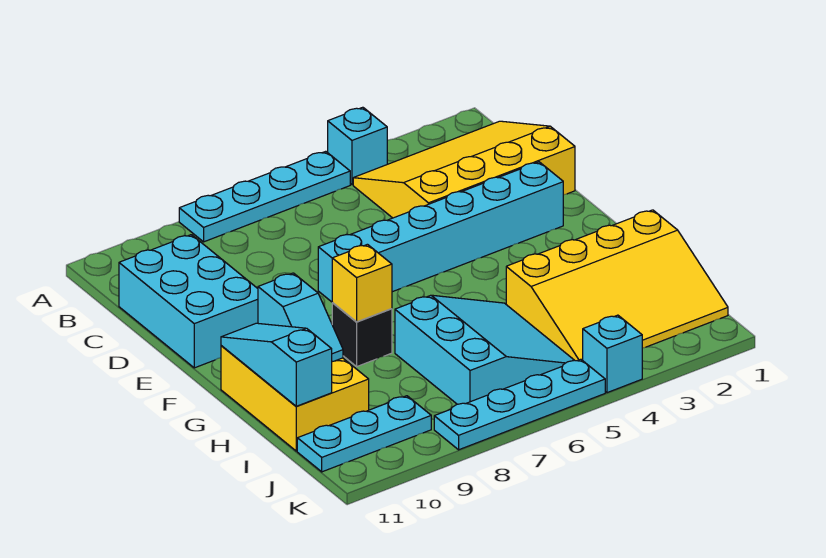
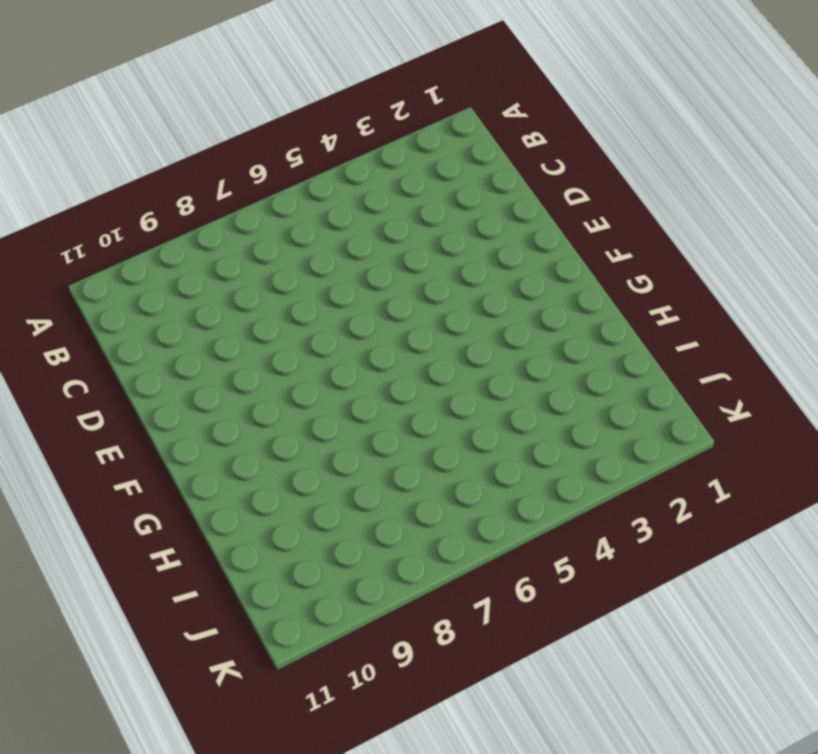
none -> cyan brick A4 level 1
none -> cyan plate A5:A8 level 1
none -> yellow slope B1:D4 level 1 top D

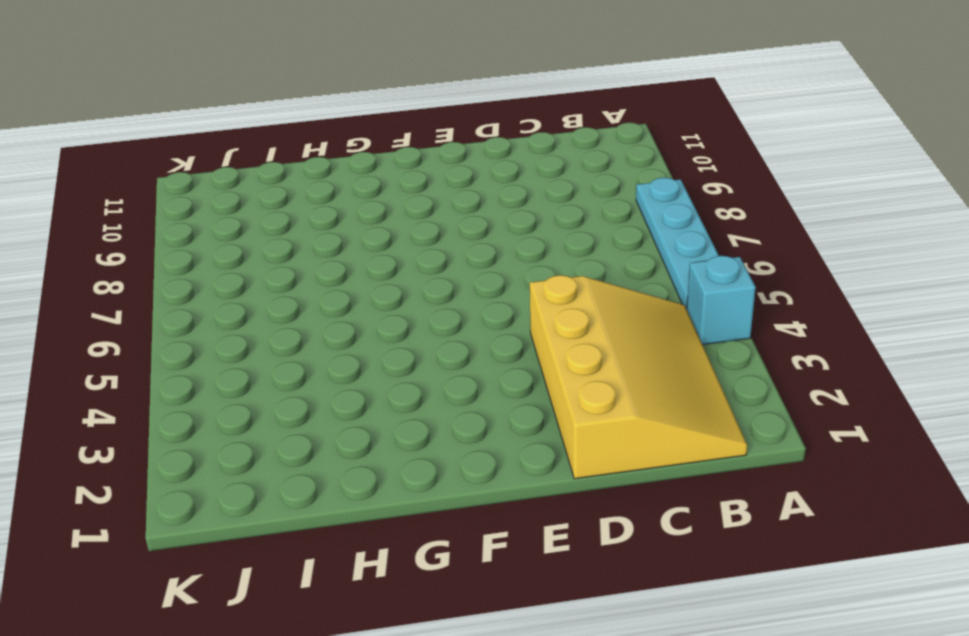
none -> cyan brick C10:E11 level 1
none -> cyan brick E2:E7 level 1
none -> black brick G8 level 1

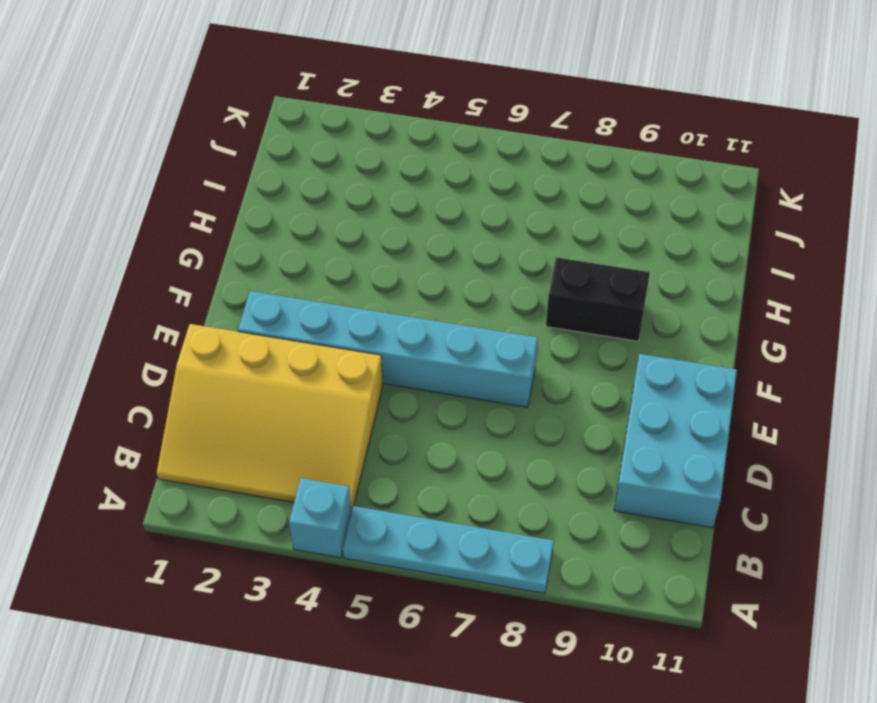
black brick G8:G9 level 1 -> black brick G8 level 1
none -> yellow brick G10:I11 level 1
none -> yellow slope H1:J4 level 1 top H
none -> cyan slope H5:J7 level 1 top 7

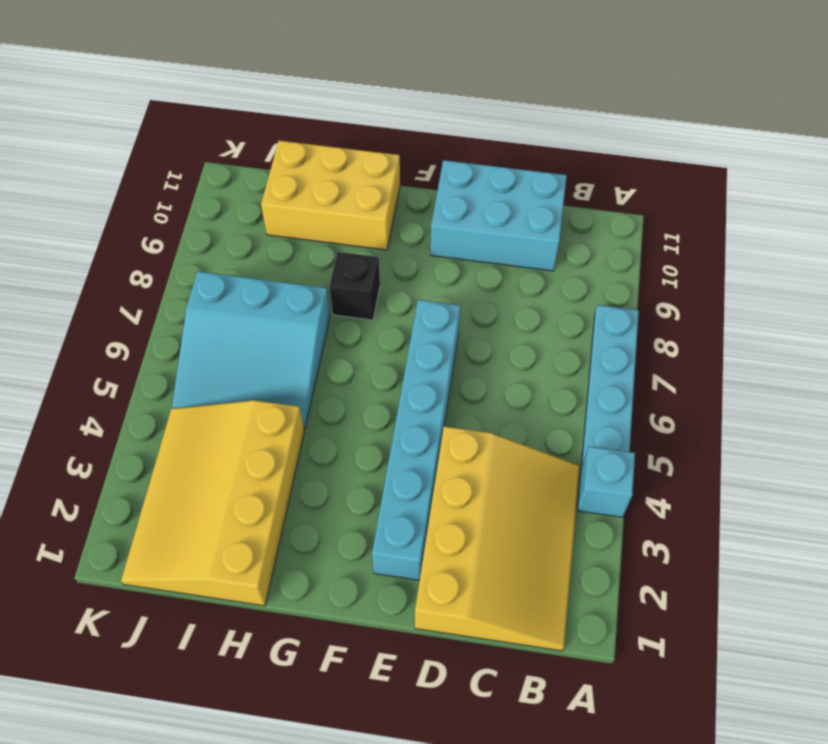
none -> cyan plate J9:J11 level 1
none -> cyan brick K4 level 1
none -> cyan plate K5:K8 level 1

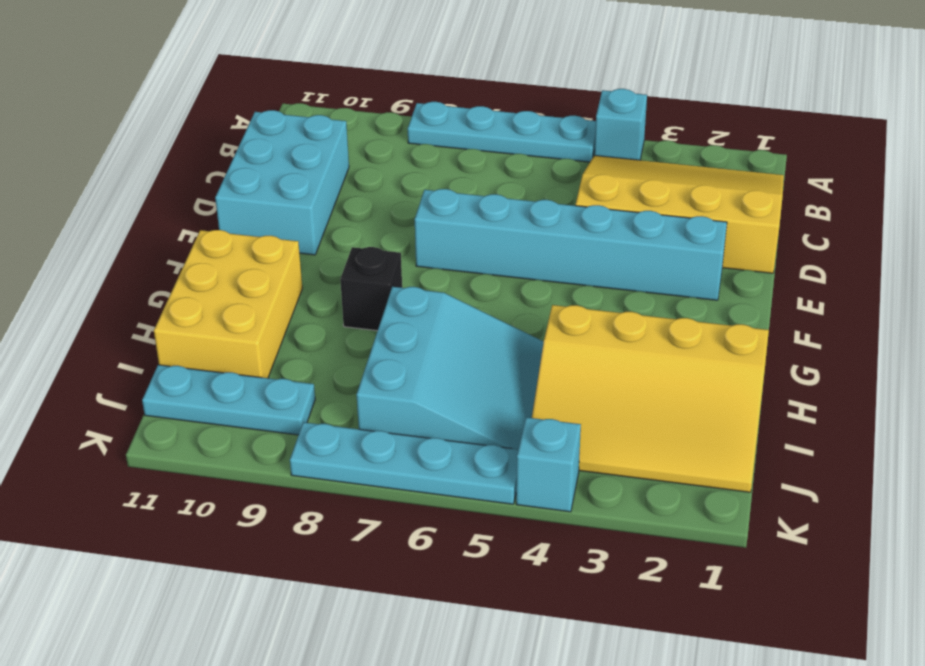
none -> yellow brick G8 level 2
none -> cyan slope G10:H10 level 2 top G
none -> cyan slope G11:I11 level 2 top I

